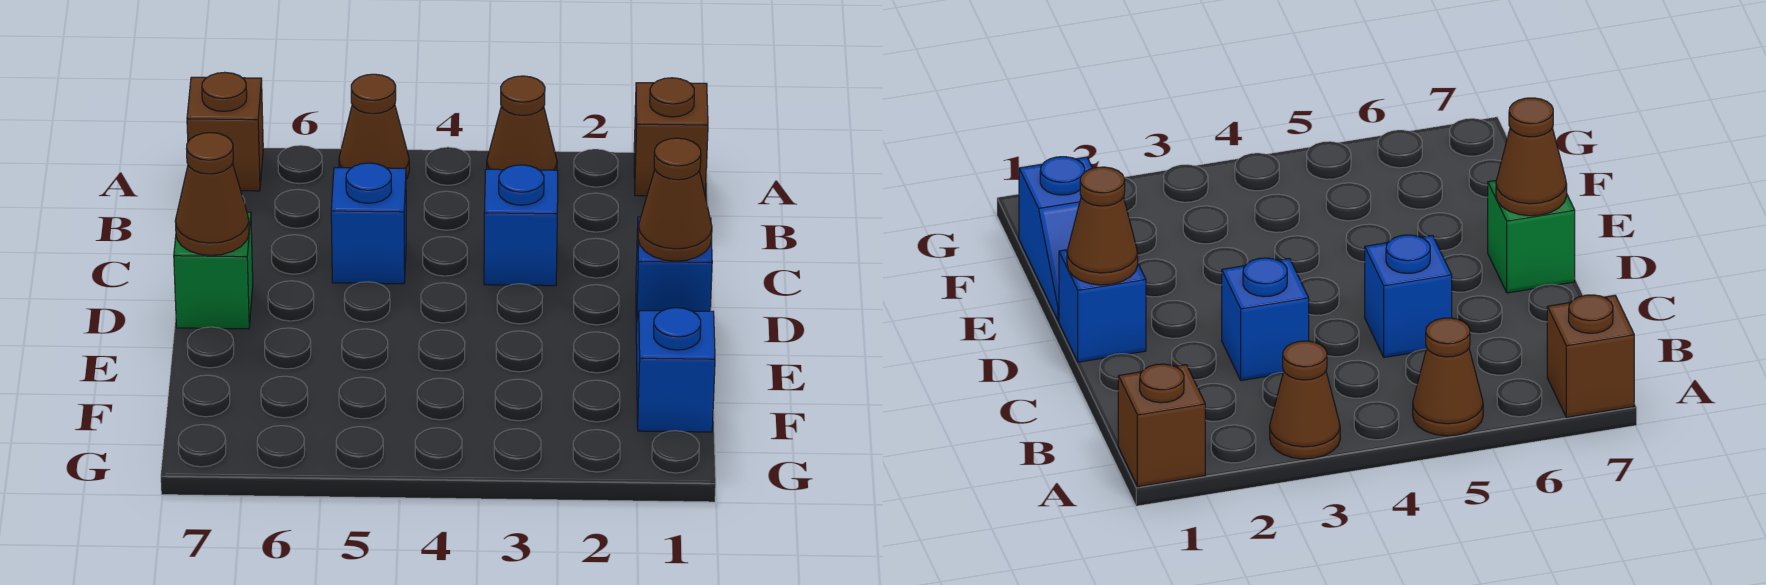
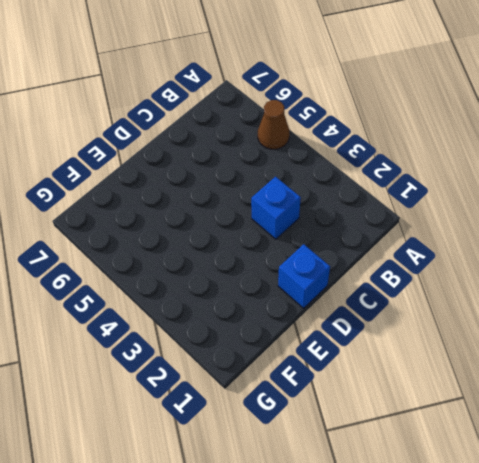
none -> brown brick A1 level 1
none -> brown cone A3 level 1

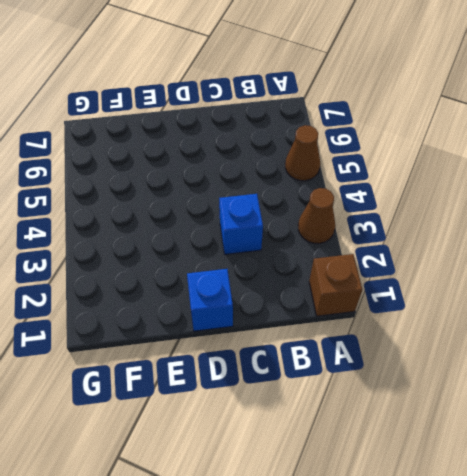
none -> brown brick A7 level 1
none -> blue brick C5 level 1

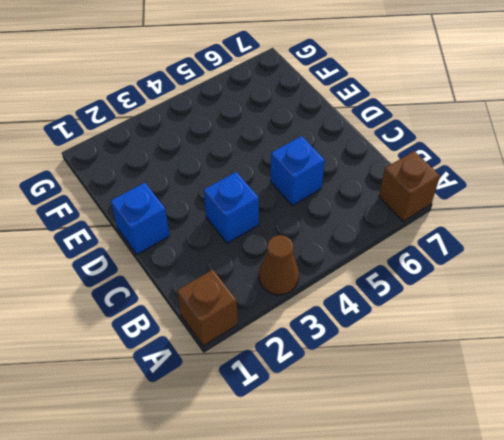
none -> brown cone A5 level 1
none -> green brick D7 level 1

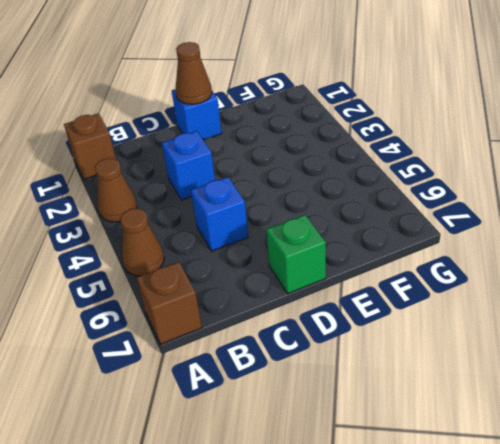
none -> blue slope E1:F1 level 1 top F
none -> brown cone D7 level 2

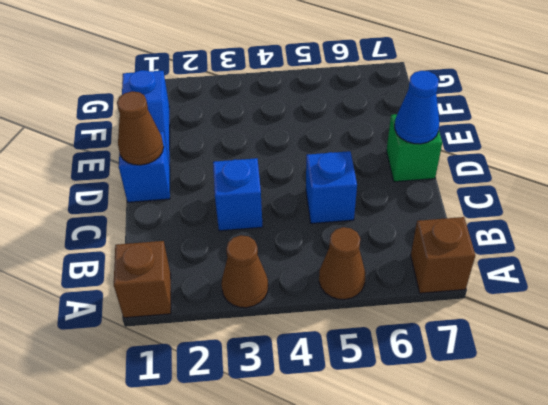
blue cone D7 level 2 -> brown cone D7 level 2

